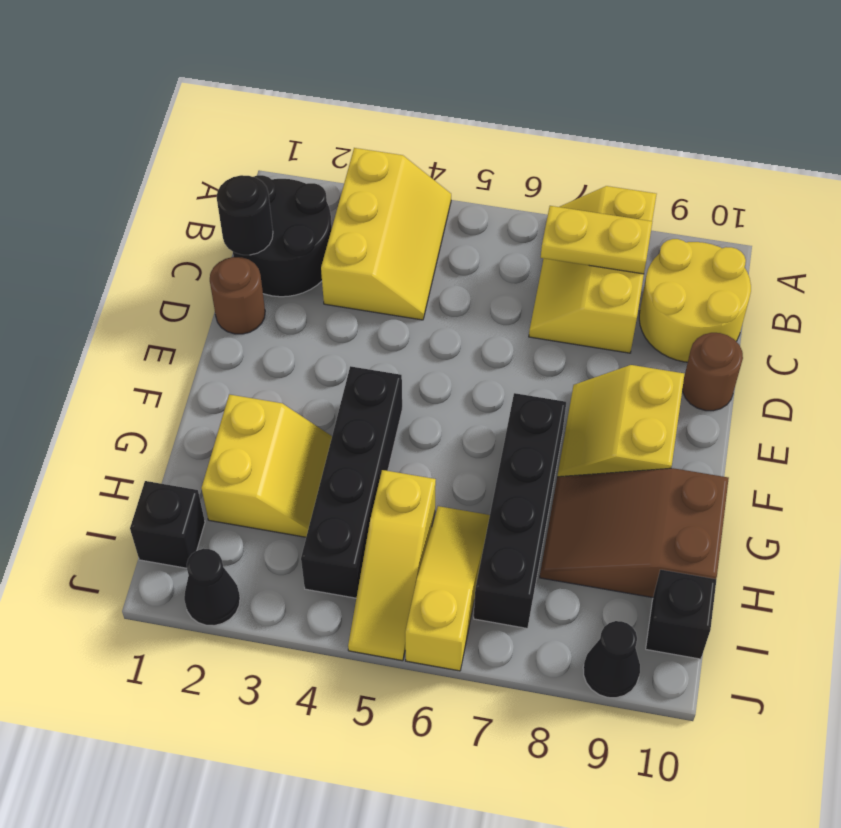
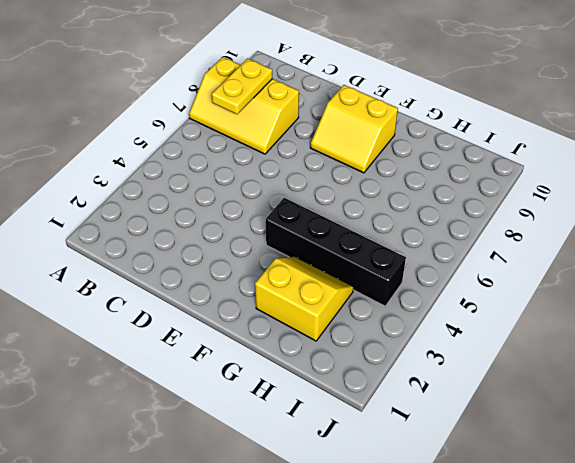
none -> yellow slope A3:C4 level 1 top 3
none -> black round brick B1:C2 level 1
none -> yellow round brick B9:C10 level 1

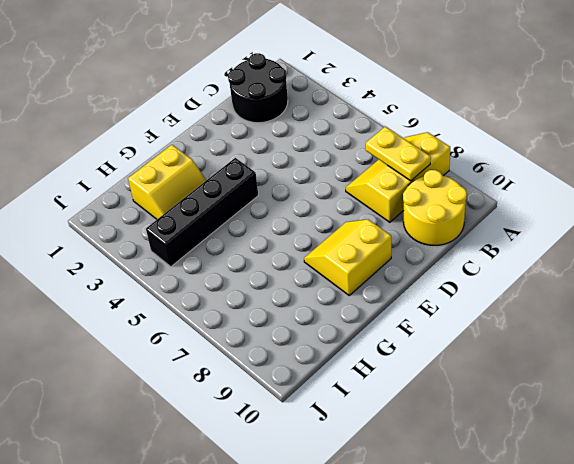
none -> yellow slope A3:C4 level 1 top 3
none -> brown round brick D1 level 1
none -> brown round brick D10 level 1

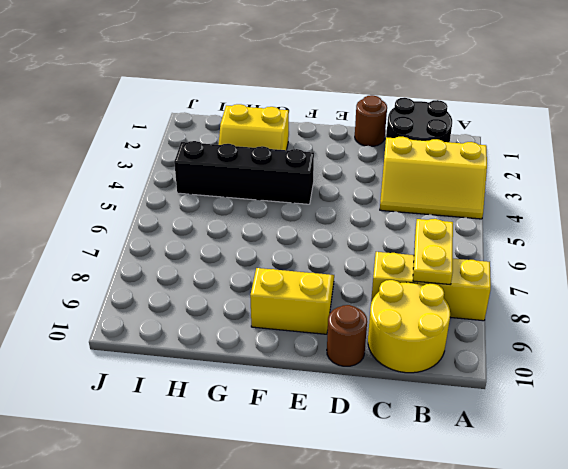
none -> black brick F7:I7 level 1
none -> brown slope G8:H10 level 1 top 10
none -> yellow slope H5:J5 level 1 top H

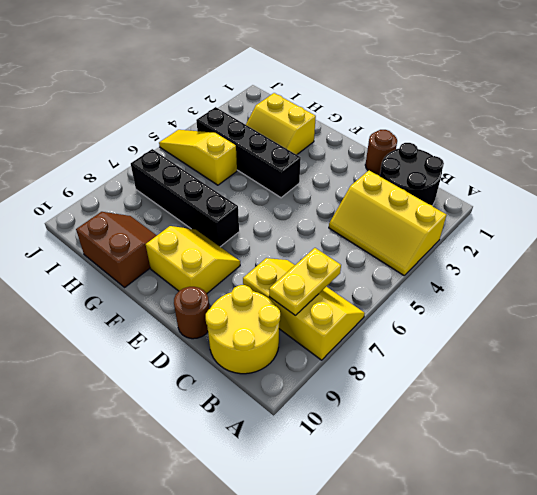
brown slope G9:H10 level 1 top 10 -> brown slope G8:H10 level 1 top 10
none -> yellow slope H6:J6 level 1 top J
none -> black brick I1 level 1
none -> black brick I10 level 1

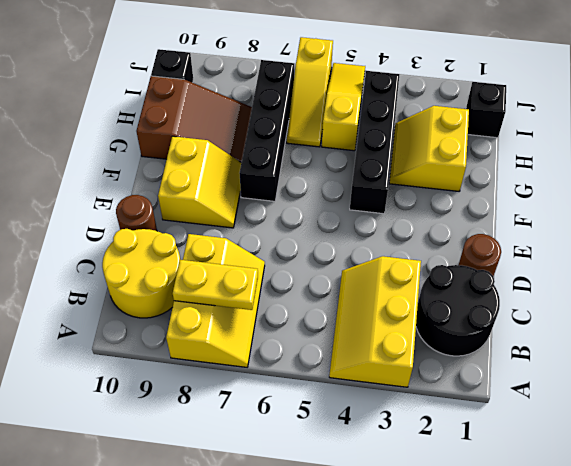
none -> black cone J2 level 1
none -> black cone J9 level 1
none -> black round brick C1 level 2

